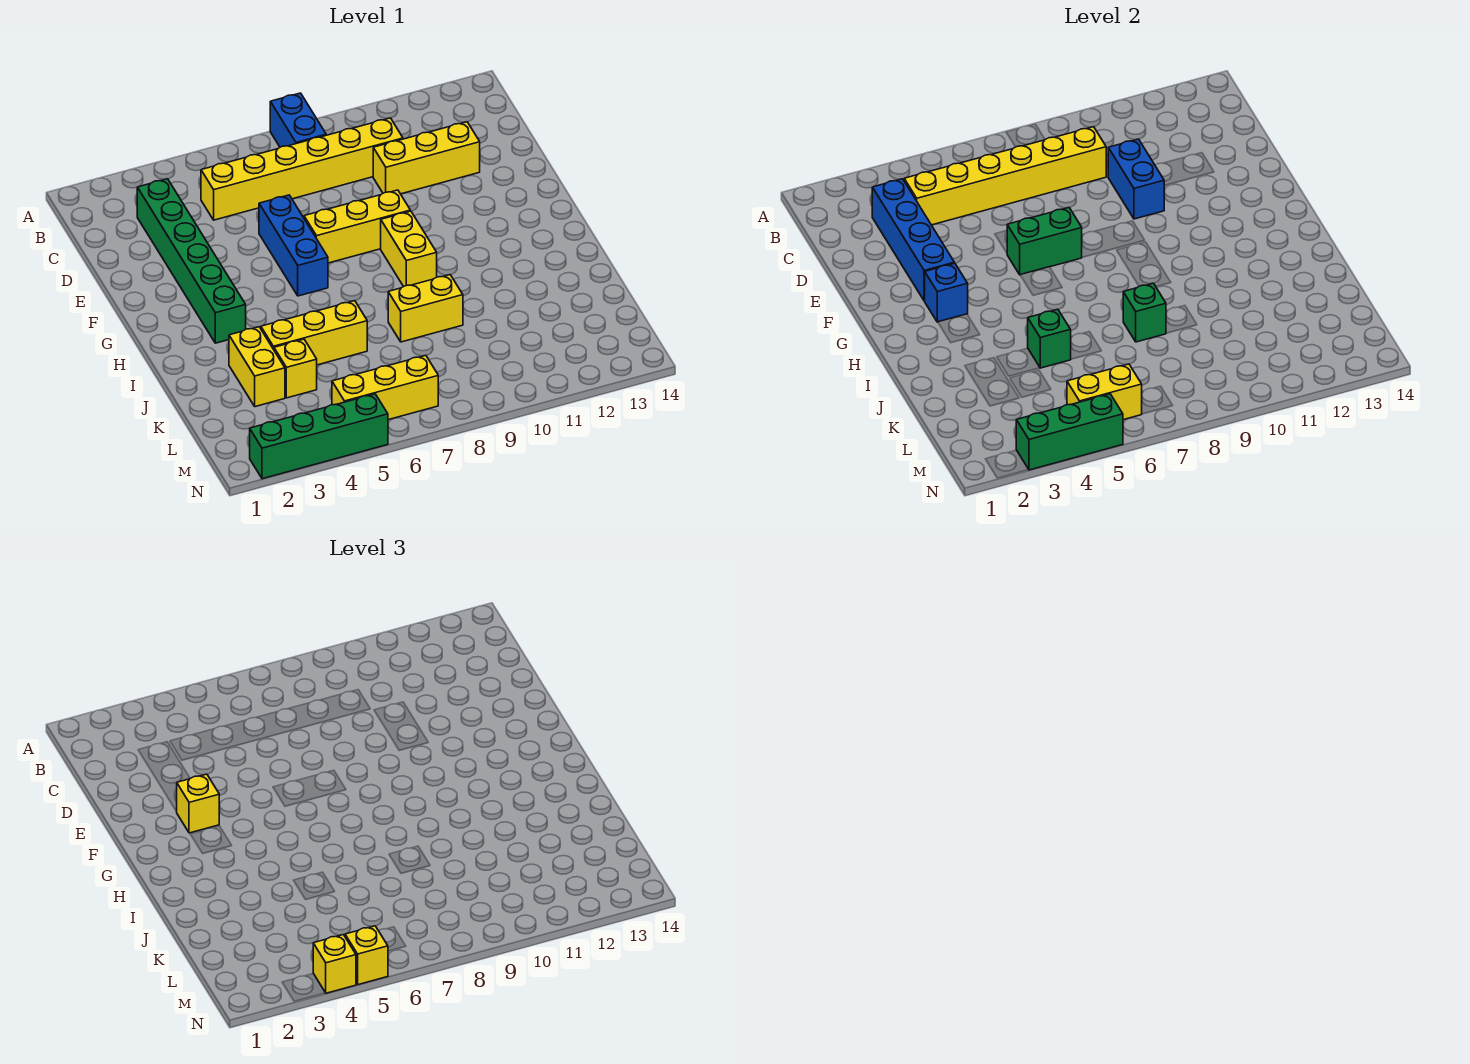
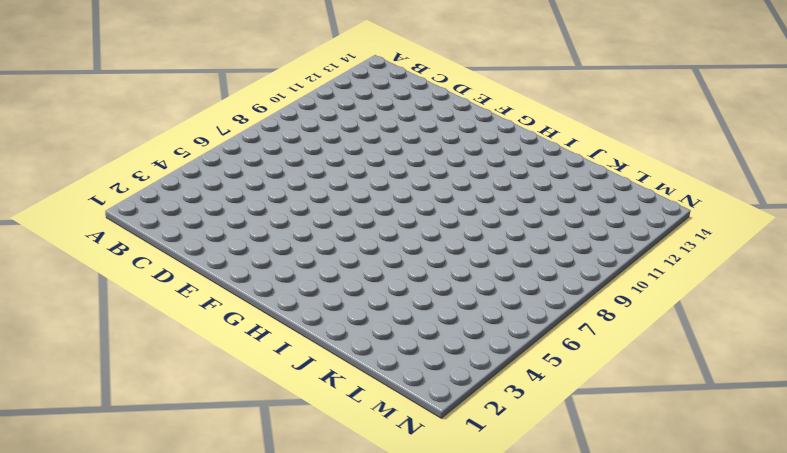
none -> blue brick A8:B8 level 1
none -> green brick C3:H3 level 1
none -> yellow brick C5:C10 level 1

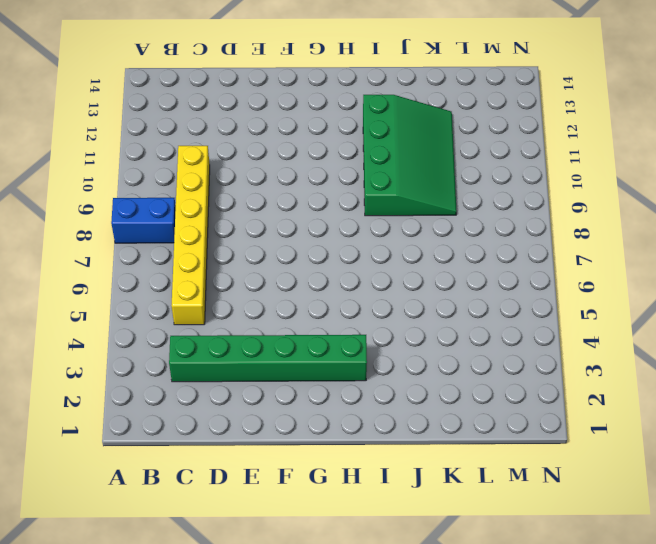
green slope I9:K12 level 1 top I -> yellow brick J8:J9 level 1
none -> yellow brick D10:D12 level 1
none -> blue brick E6:G6 level 1
none -> yellow brick F7:F9 level 1

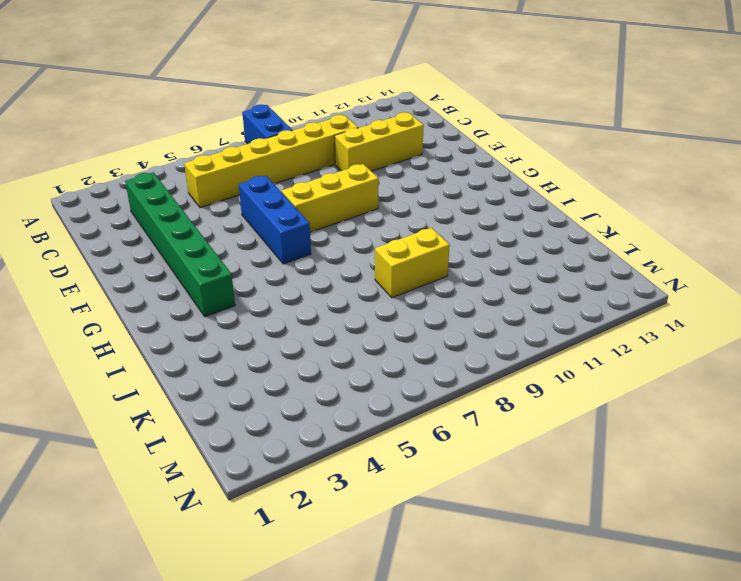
none -> yellow brick G9:H9 level 1
none -> yellow brick J3:K3 level 1
none -> yellow brick J4:J6 level 1

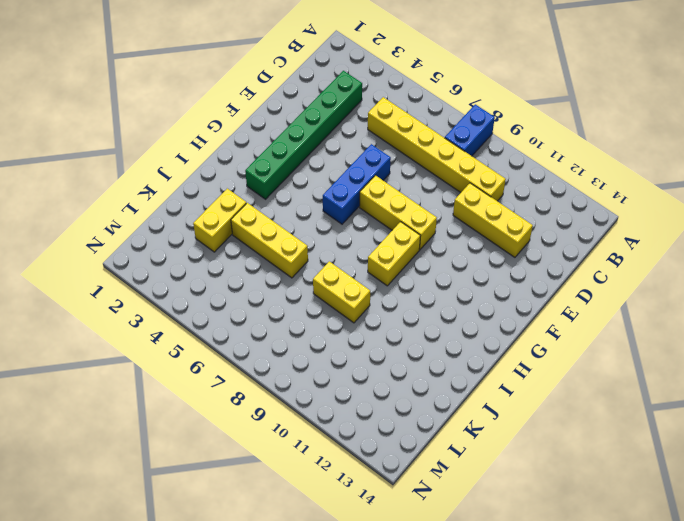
none -> yellow brick K4 level 1
none -> yellow brick M5:M7 level 1
none -> green brick N2:N5 level 1

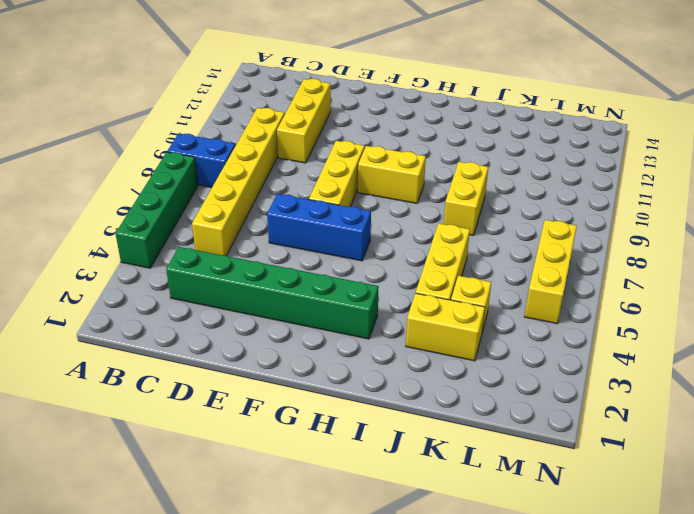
green brick A4:A7 level 1 -> green brick N2:N5 level 1
none -> blue brick C3:F3 level 2
none -> yellow brick C4:C9 level 2
none -> blue brick D10:E10 level 2

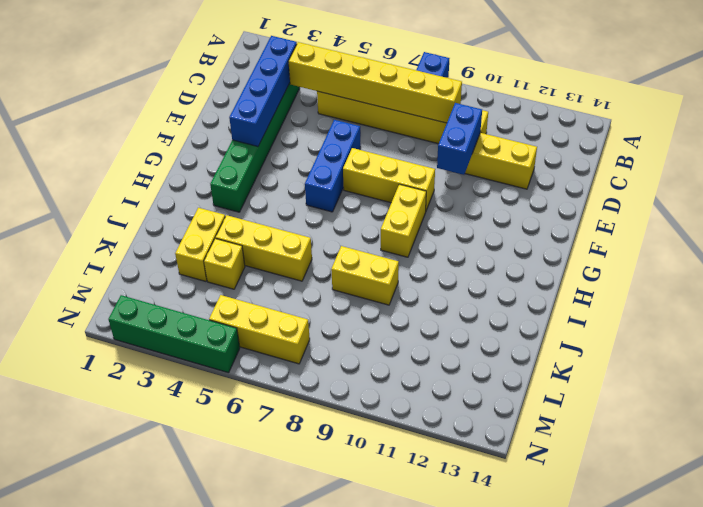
none -> green brick F6:F7 level 2
none -> blue brick G3 level 2
none -> green brick J5 level 2

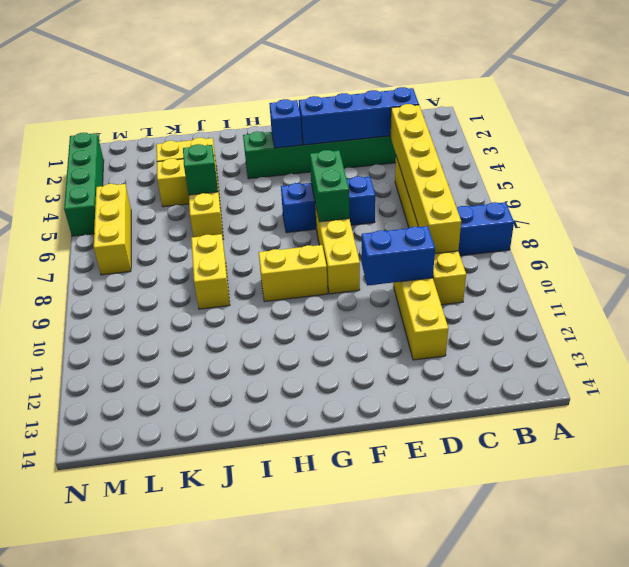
none -> green brick J8 level 2
none -> yellow brick M5:M6 level 2
none -> green brick N3:N5 level 2

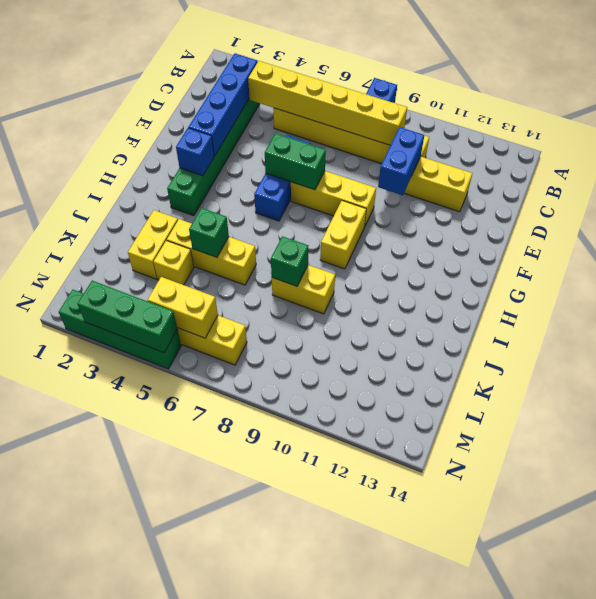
none -> yellow brick F3 level 3
none -> yellow brick N4 level 3
none -> yellow brick N5 level 3

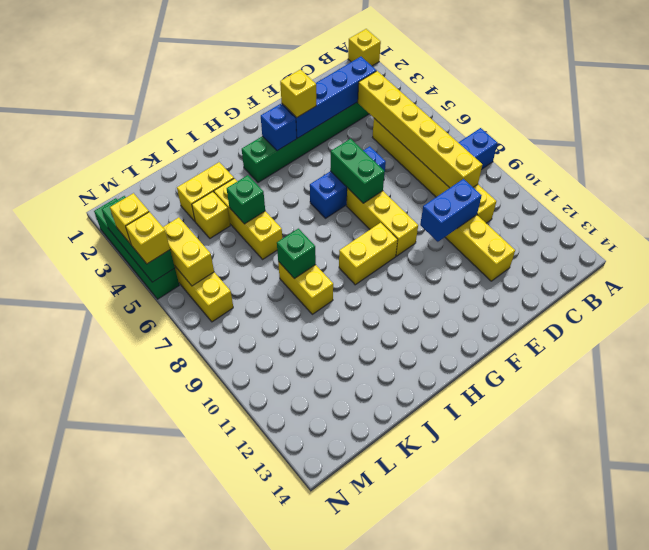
yellow brick A1 level 1 -> none

